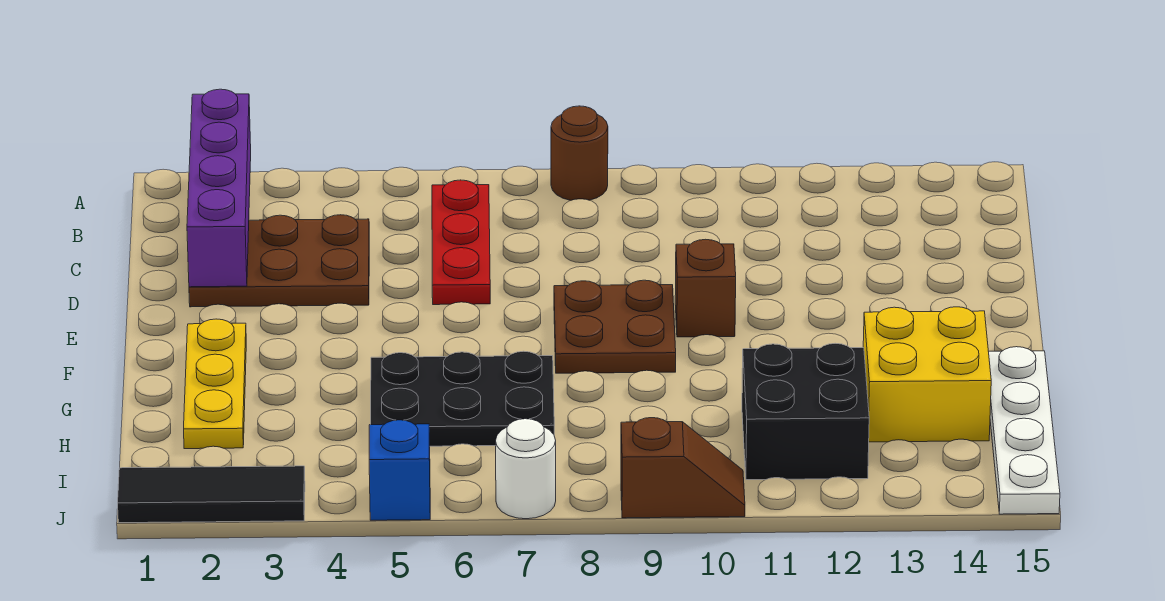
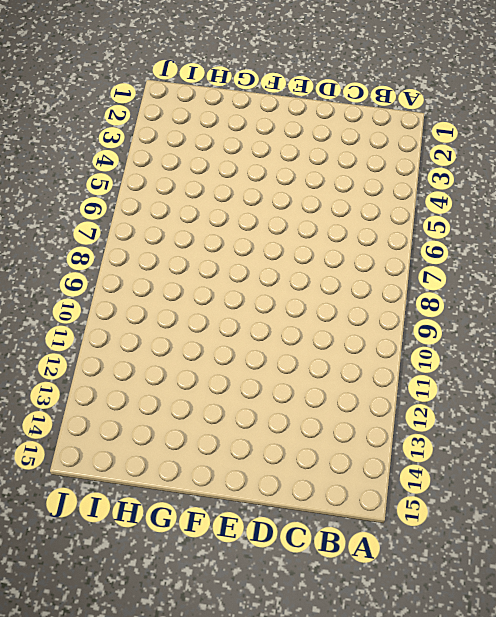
none -> brown round brick A8 level 1
none -> red plate B6:D6 level 1
none -> brown plate C2:D4 level 1

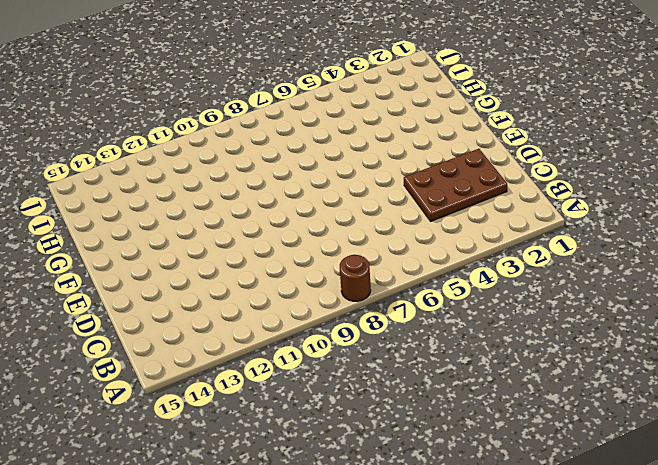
none -> red plate B6:D6 level 1
none -> brown plate E8:F9 level 1
none -> brown brick E10 level 1

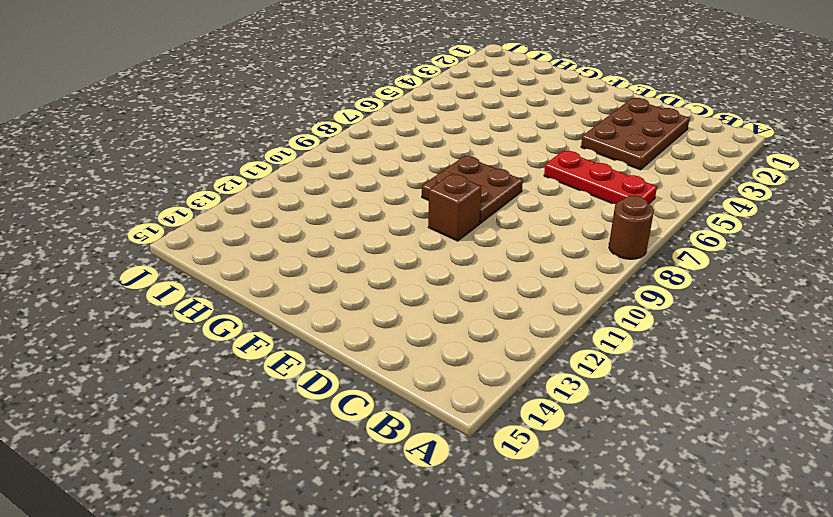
none -> yellow plate F2:H2 level 1
none -> black plate G5:H7 level 1
none -> yellow brick G13:H14 level 1

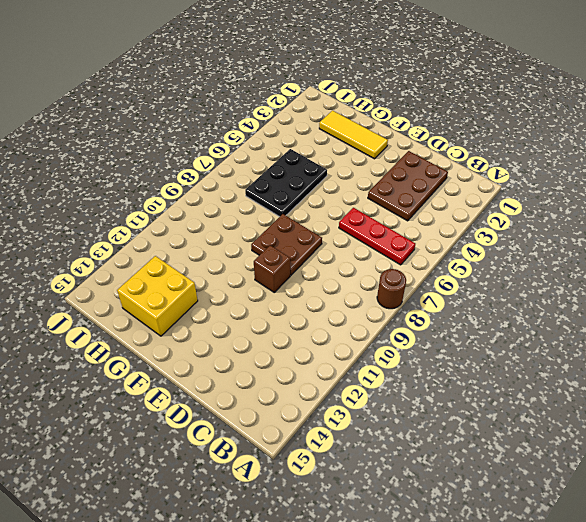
yellow tile F2:H2 level 1 -> yellow plate F2:H2 level 1
none -> white plate G15:J15 level 1
none -> black brick H11:I12 level 1
none -> black tile J1:J3 level 1

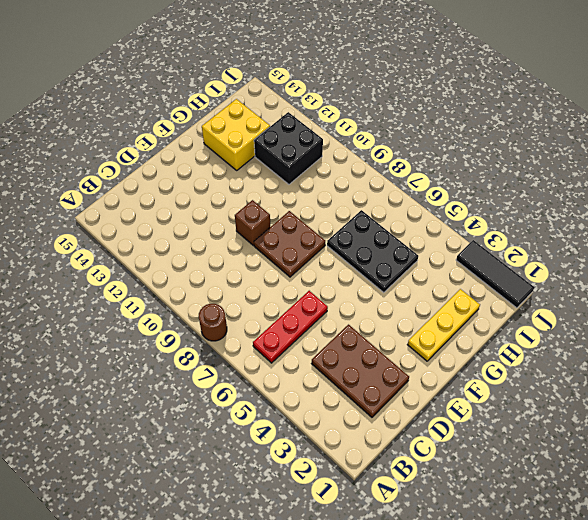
none -> white plate G15:J15 level 1
none -> blue brick J5 level 1
none -> white round brick J7 level 1

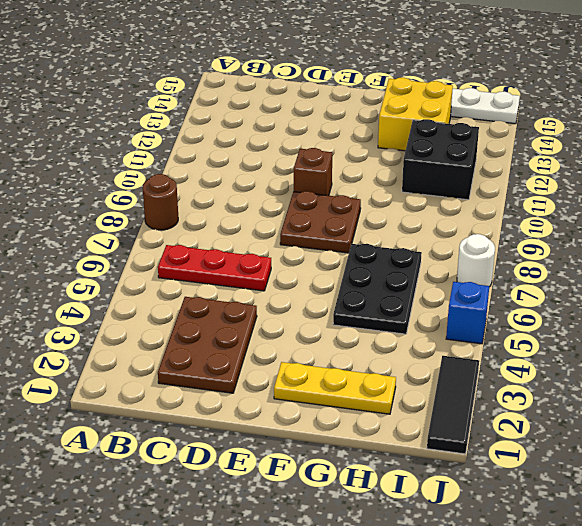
none -> brown slope J9:J10 level 1 top 9
none -> purple brick A2:D2 level 2

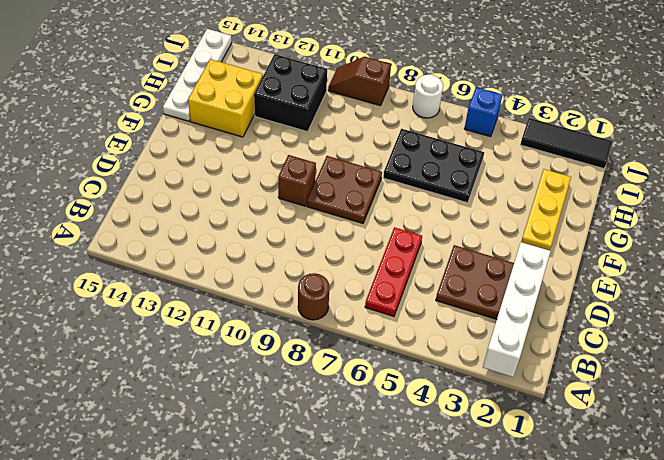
white brick A2:D2 level 2 -> purple brick A2:D2 level 2

